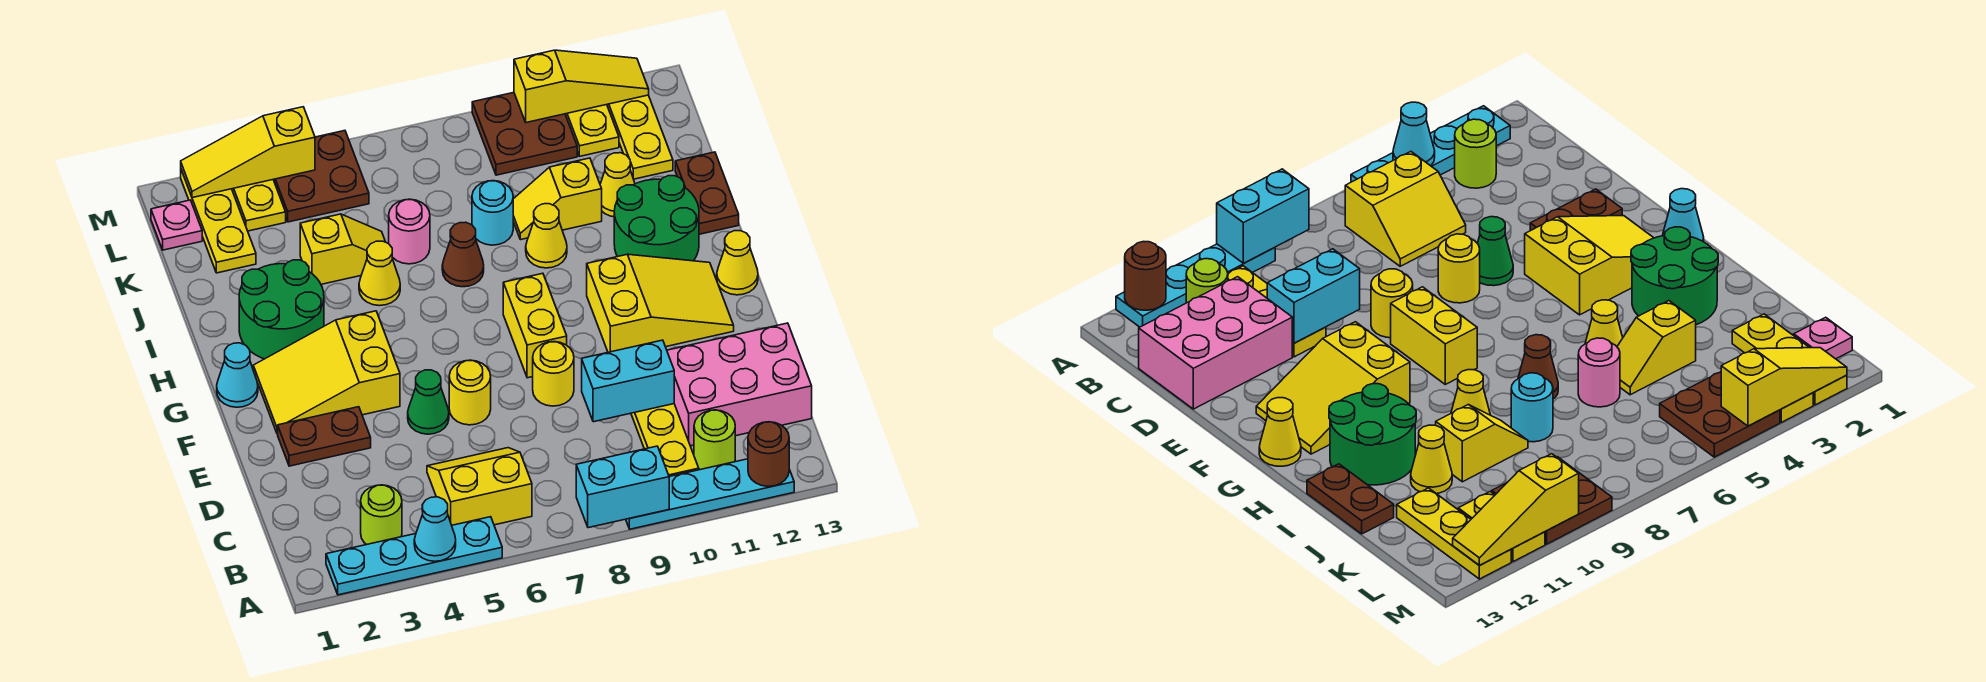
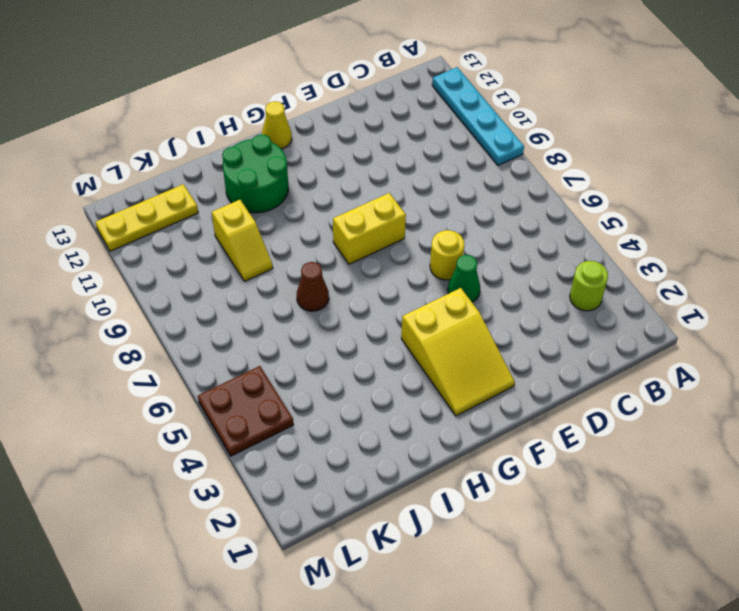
none -> cyan plate A2:A5 level 1
none -> yellow slope B5:C6 level 1 top B
none -> yellow plate B10:D10 level 1
none -> lime round brick B11 level 1

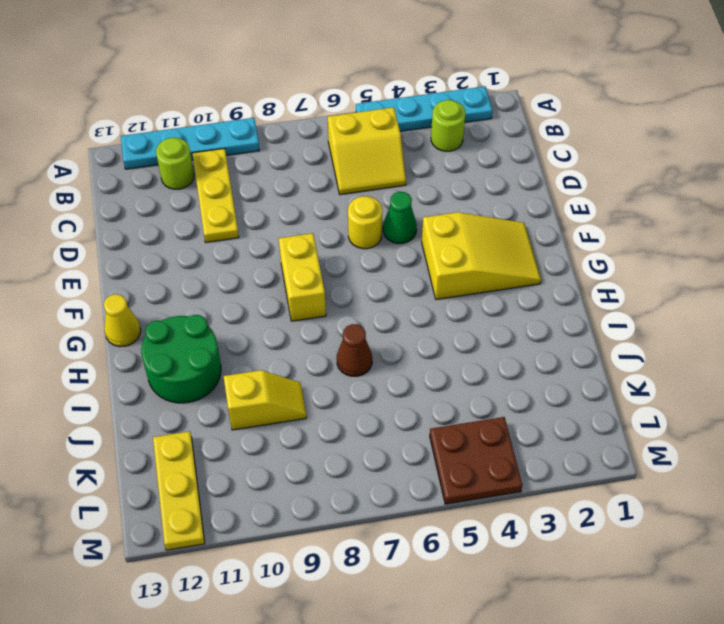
none -> pink brick C11:D13 level 1
none -> brown plate E2:E3 level 1
none -> yellow round brick E8 level 1
none -> yellow slope F10:G12 level 1 top 10

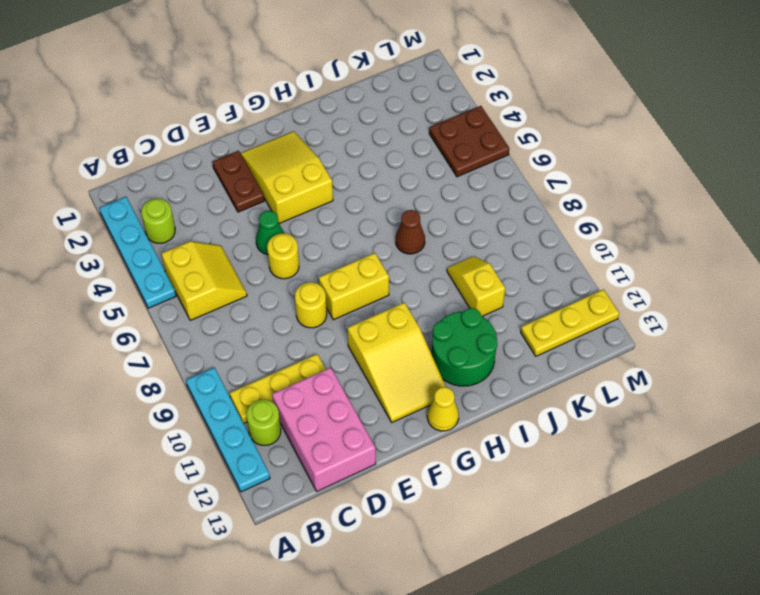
none -> cyan cone G1 level 1
none -> green round brick H2:I3 level 1
none -> yellow cone I5 level 1
none -> yellow cone I9 level 1

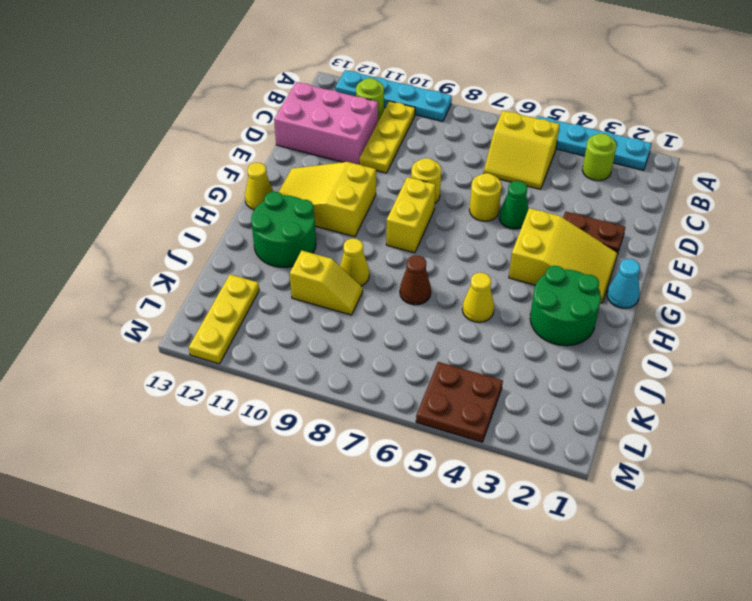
none -> brown plate I13:J13 level 1
none -> yellow slope J4:J5 level 1 top 4
none -> pink round brick J6 level 1
none -> cyan round brick J8 level 1

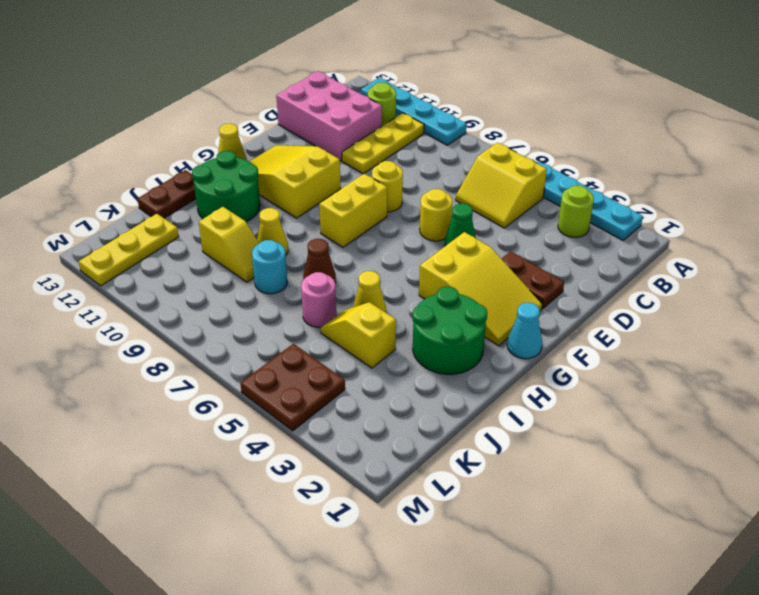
none -> yellow cone J11 level 1
none -> yellow plate K2:M2 level 1
none -> pink plate L1 level 1
none -> yellow plate L3:M3 level 1

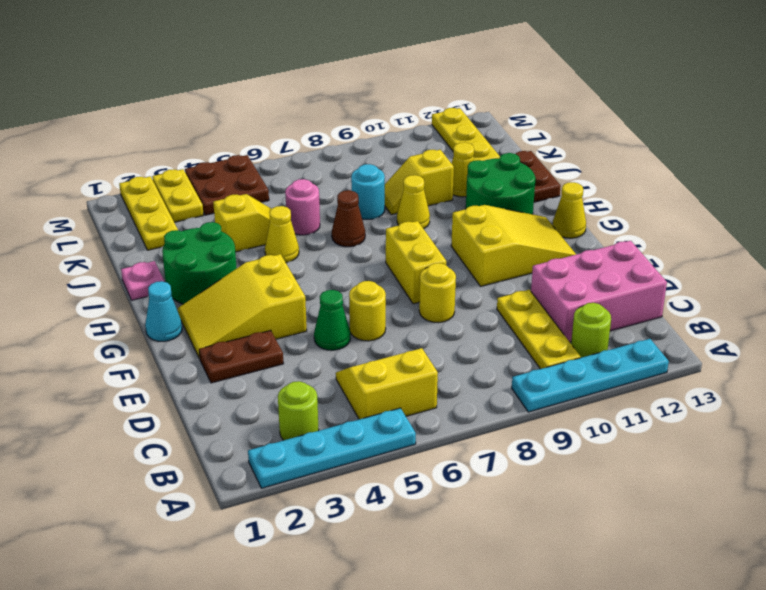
pink plate I1 level 1 -> pink plate L1 level 1
none -> brown plate L9:M10 level 1
none -> yellow plate L11:M11 level 1
none -> cyan cone A4 level 2
none -> cyan brick A8:A9 level 2

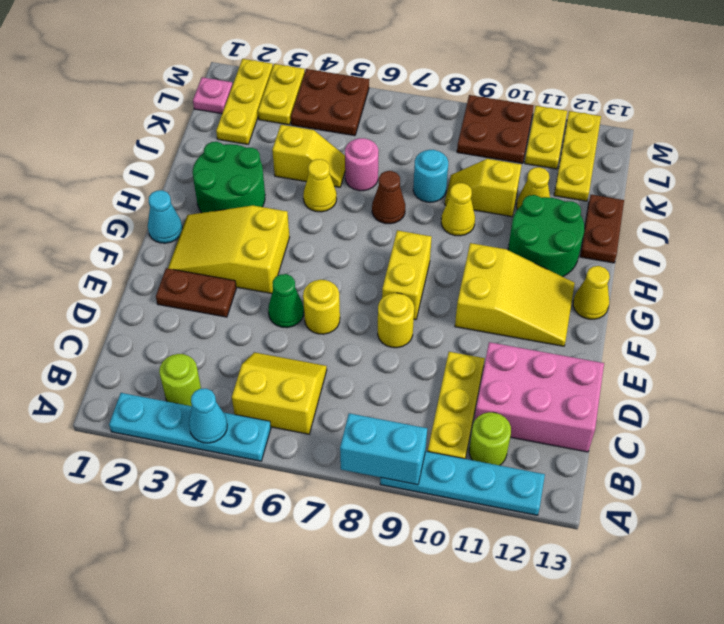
none -> brown round brick A12 level 2
none -> cyan brick D9:D10 level 2
none -> yellow slope M2:M4 level 2 top 4
none -> yellow slope M10:M12 level 2 top 10

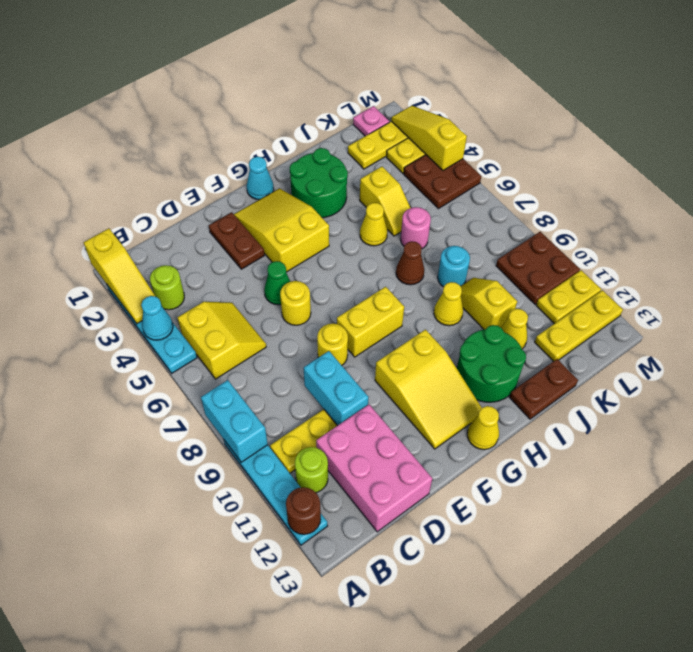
yellow slope A1:A3 level 2 top 1 -> yellow slope M10:M12 level 2 top 10

